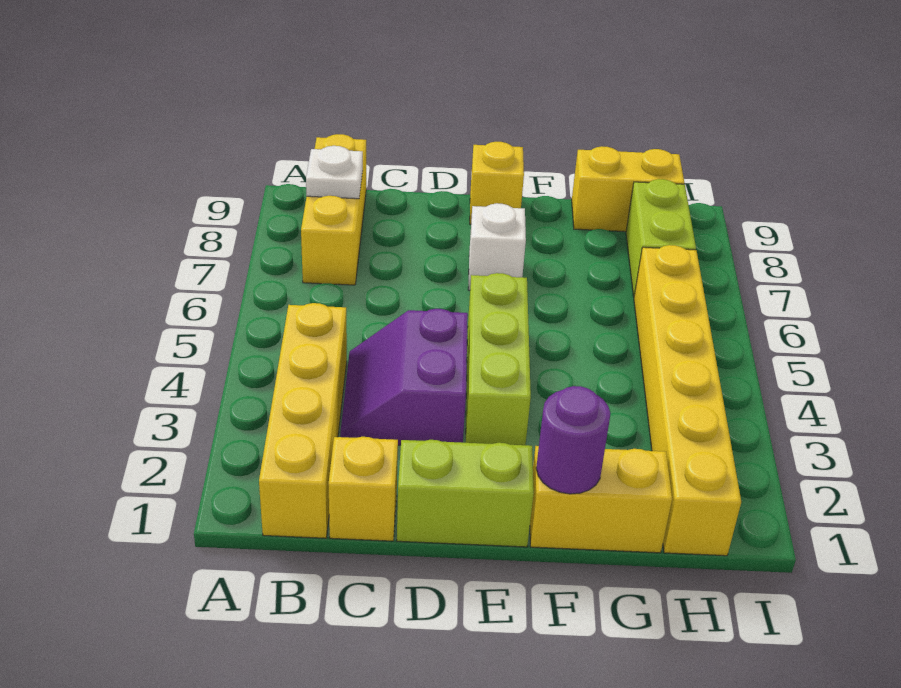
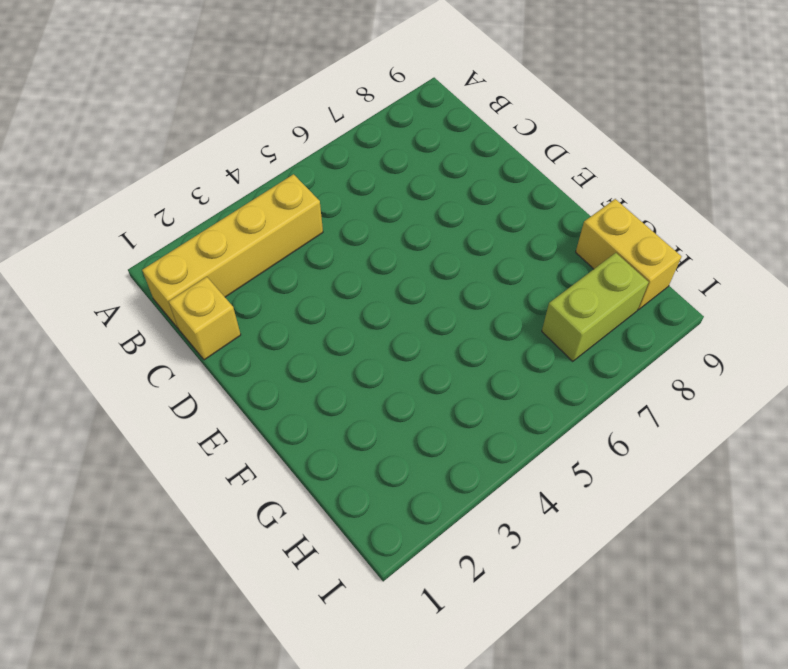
none -> yellow brick B7:B9 level 1
none -> purple slope C3:D4 level 1 top D
none -> lime brick D1:E1 level 1

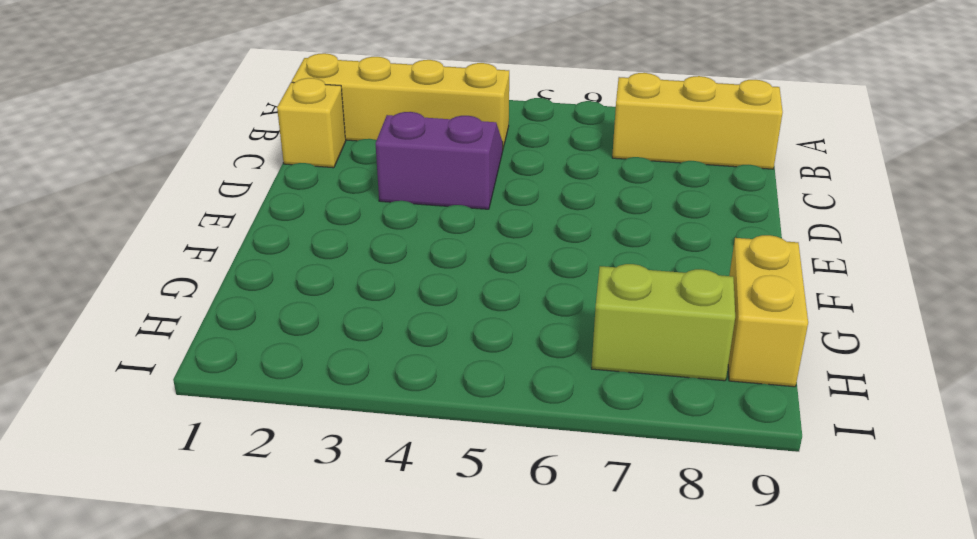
none -> lime brick D1:E1 level 1
none -> lime brick E3:E5 level 1
none -> white brick E7 level 1

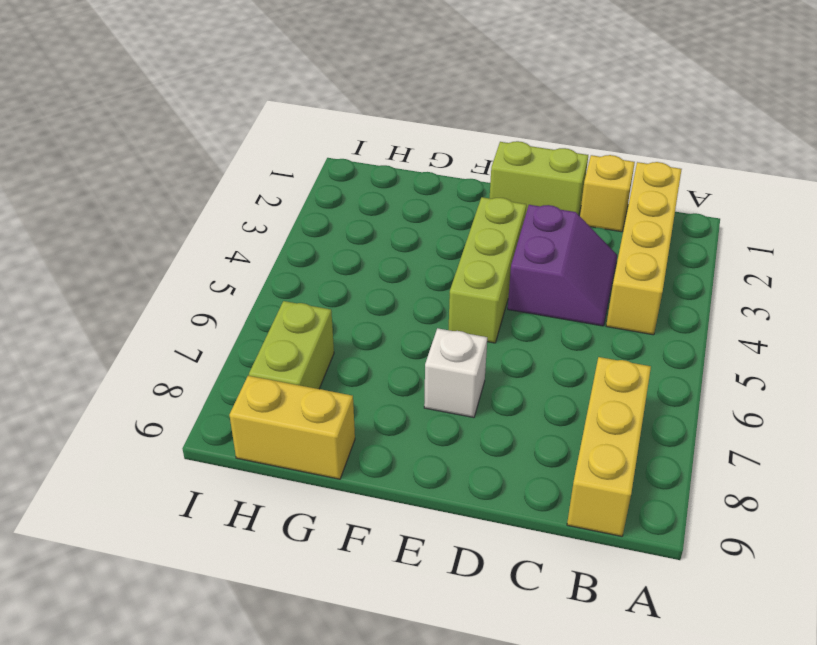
none -> yellow brick E9 level 1
none -> yellow brick F1:G1 level 1
none -> yellow brick H1:H6 level 1

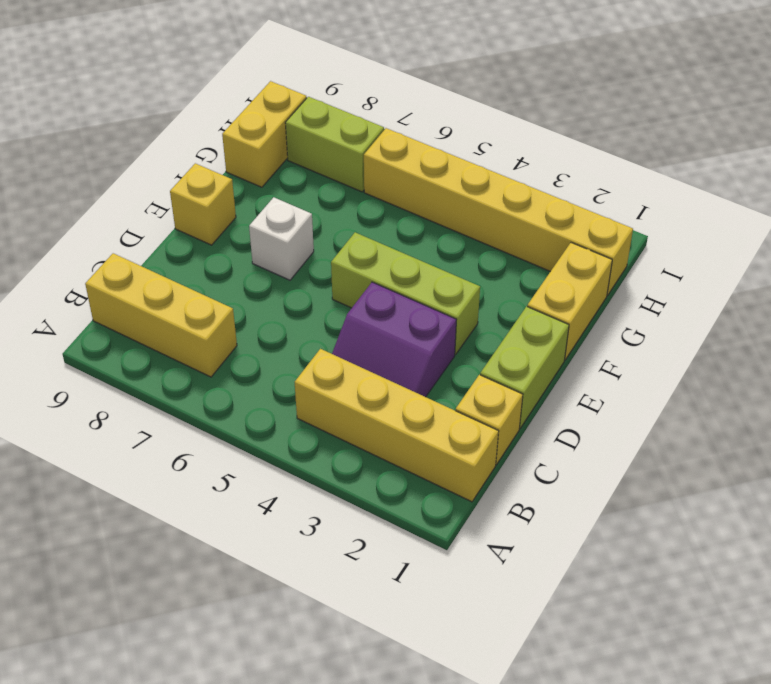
none -> white plate B8 level 2
none -> purple round brick F1 level 2

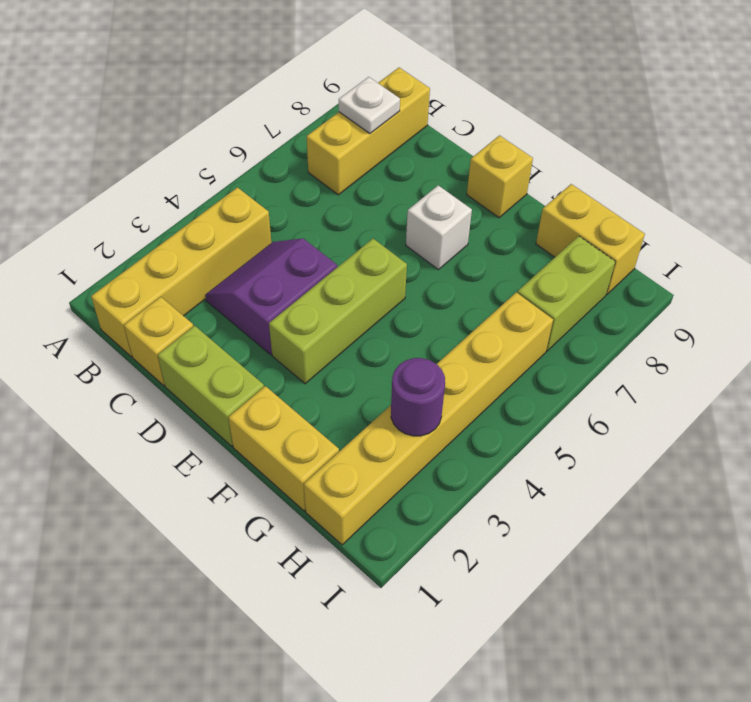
purple round brick H3 level 2 -> purple round brick F1 level 2

